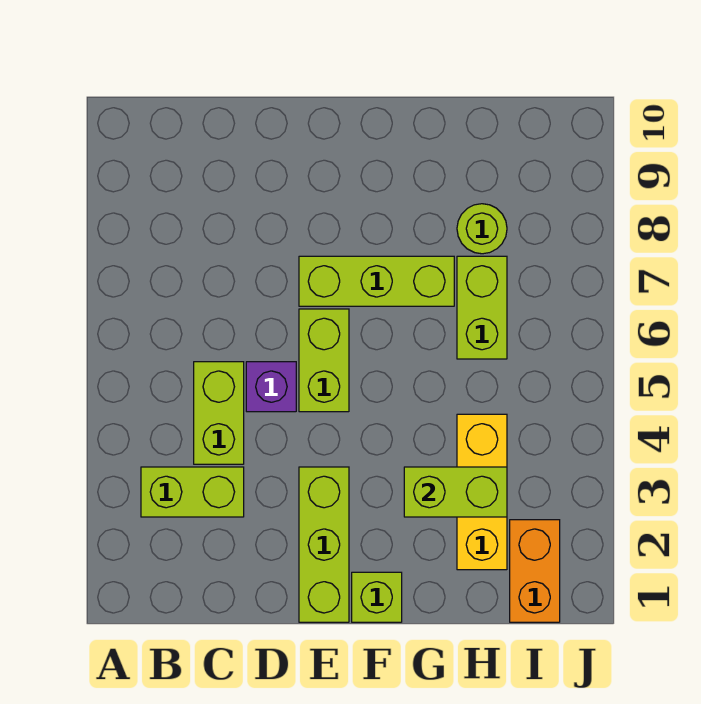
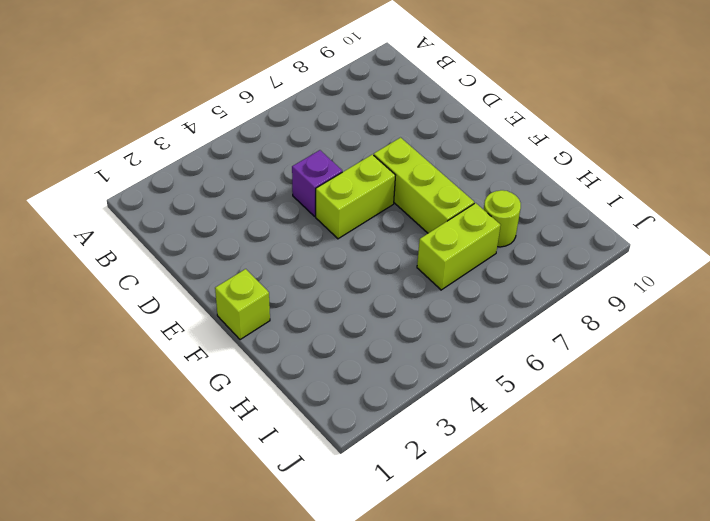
none -> lime brick B3:C3 level 1
none -> lime brick C4:C5 level 1
none -> lime brick E1:E3 level 1

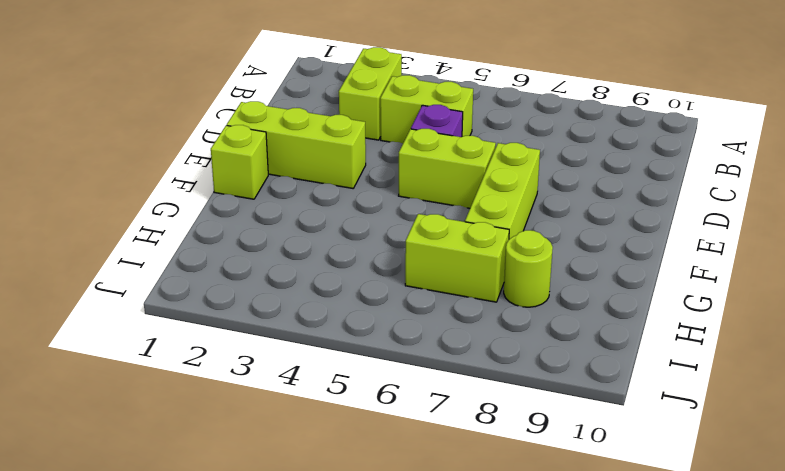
none -> yellow brick H2:H4 level 1
none -> orange brick I1:I2 level 1
none -> lime brick G3:H3 level 2

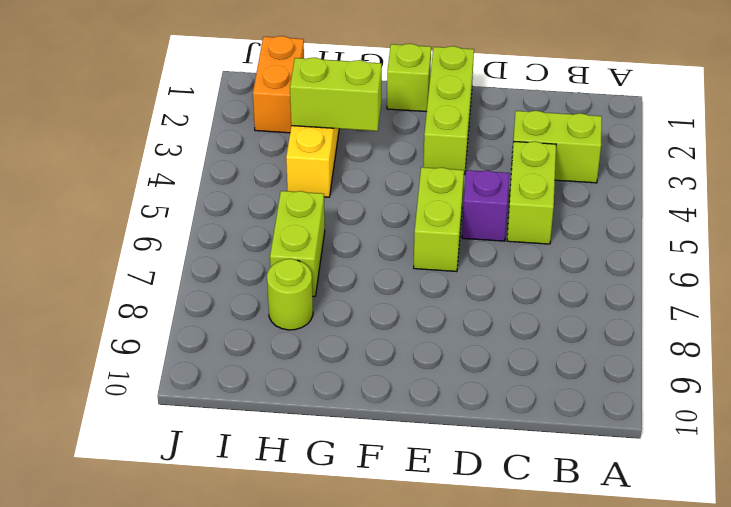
none -> lime brick E7:G7 level 1

